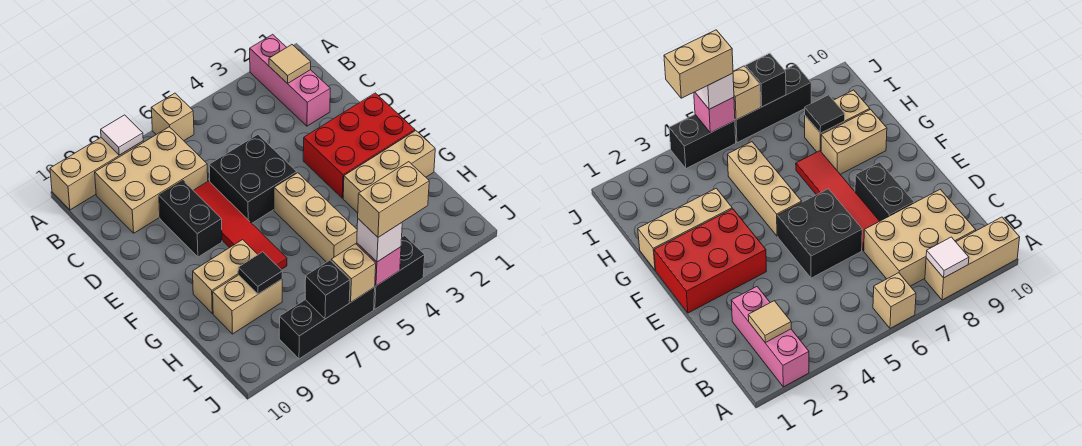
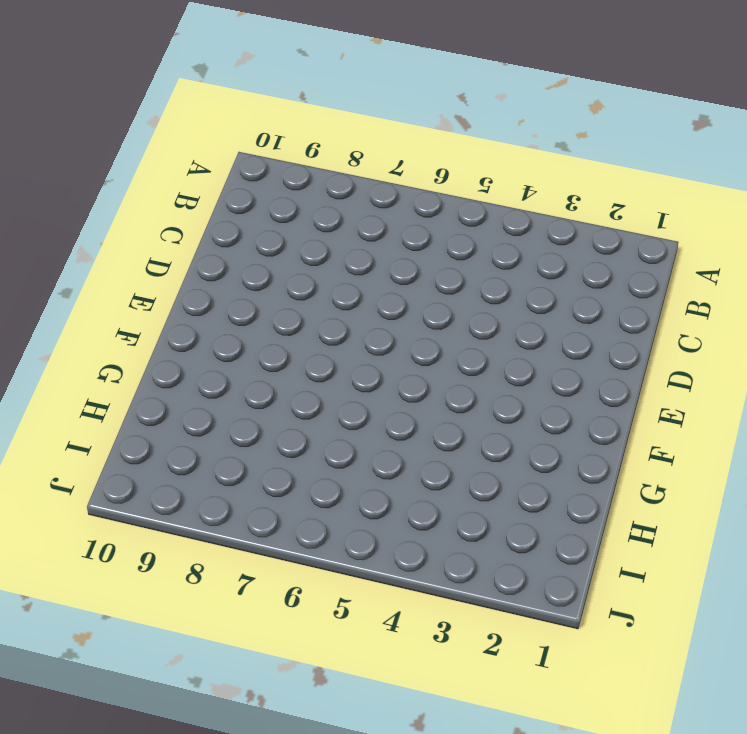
none -> pink brick A2:C2 level 1
none -> tan brick A6 level 1
none -> tan brick A8:A10 level 1

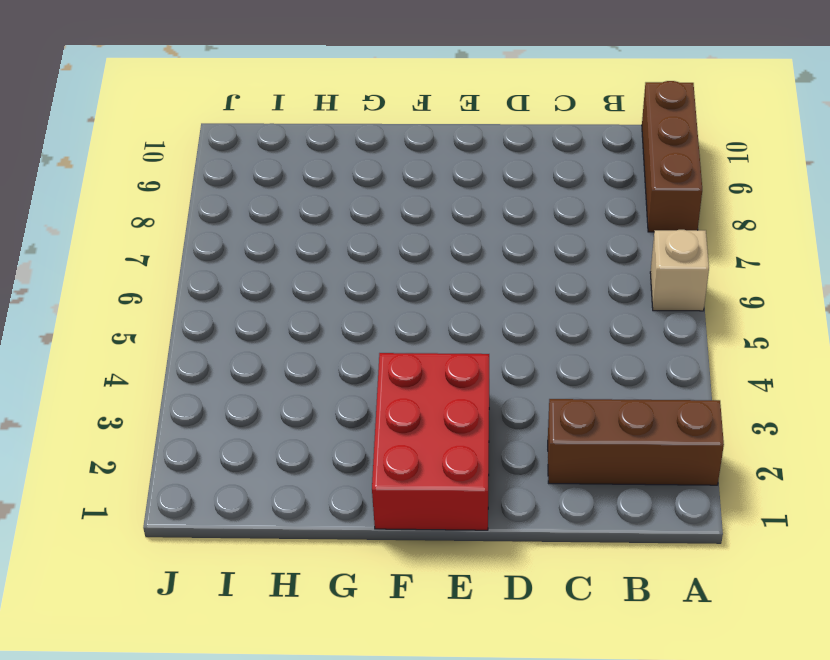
brown brick A2:C2 level 1 -> pink brick A2:C2 level 1
brown brick A8:A10 level 1 -> tan brick A8:A10 level 1
none -> tan brick B7:C9 level 1
none -> black brick D5:E6 level 1
none -> red tile D7:G7 level 1

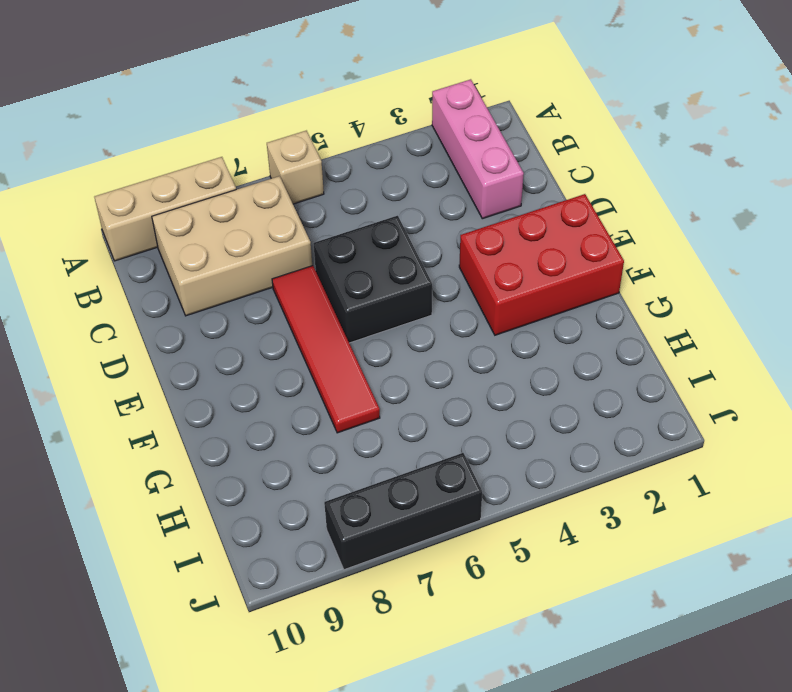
none -> black brick D8:E8 level 1
none -> tan brick F5:H5 level 1
none -> tan brick G1:G3 level 1

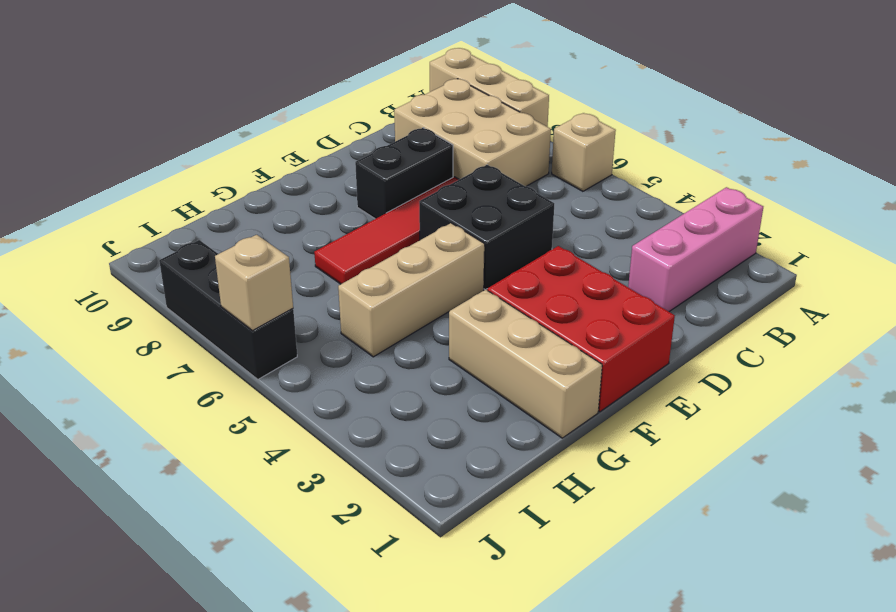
none -> tan brick G8:G9 level 1
none -> tan brick H8:H9 level 1
none -> black brick J4:J5 level 1

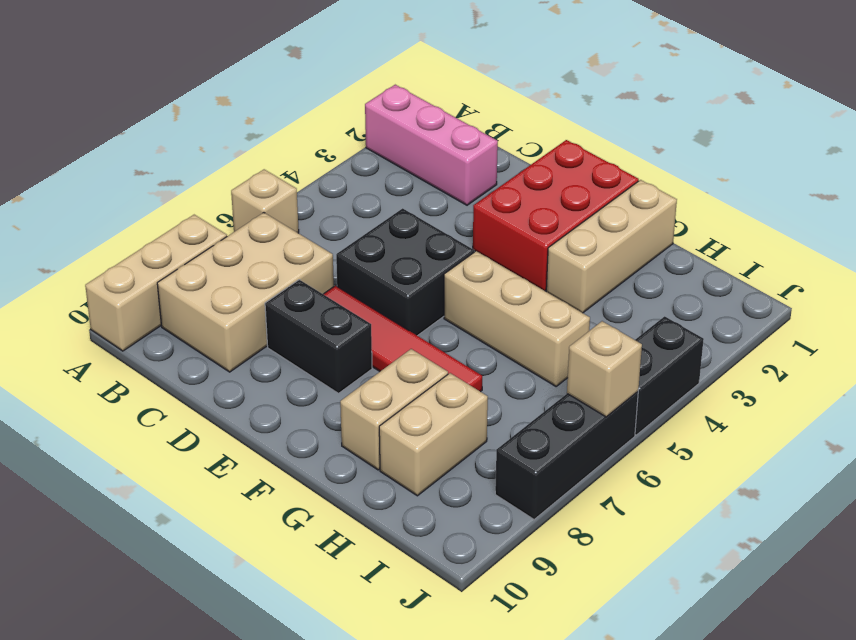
none -> white tile A8 level 2
none -> tan tile B2 level 2
none -> black tile H8 level 2

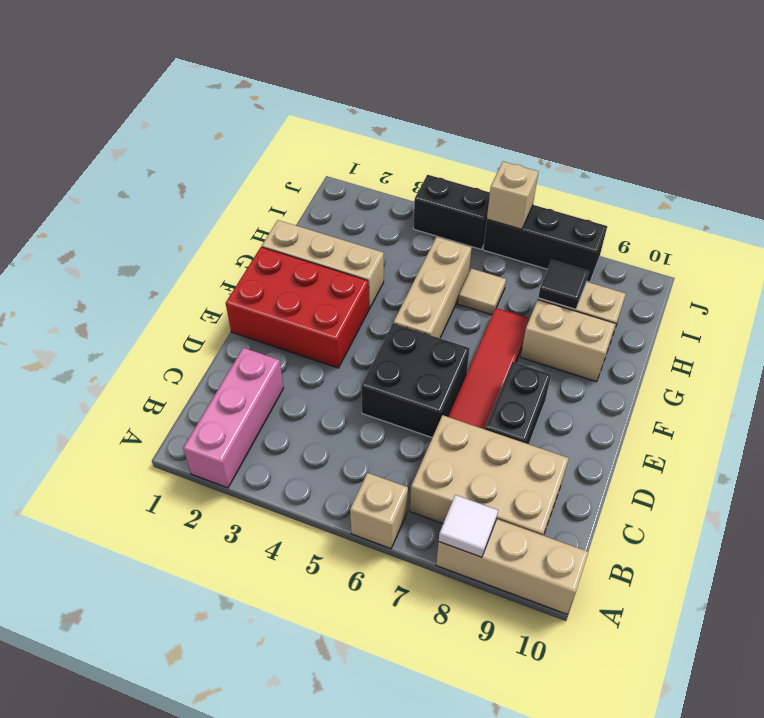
tan tile H6 level 1 -> tan tile B2 level 2
none -> pink brick J5 level 2
none -> black brick J7 level 2
none -> white brick J5 level 3

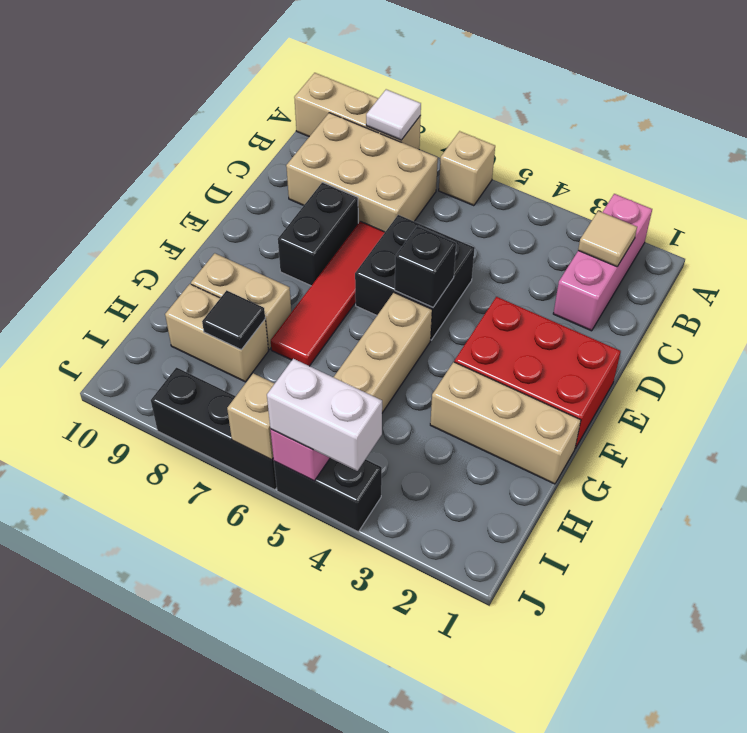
black brick E5 level 2 -> black brick J7 level 2
white brick J4:J5 level 3 -> white brick J5 level 3
none -> tan brick J4:J5 level 4

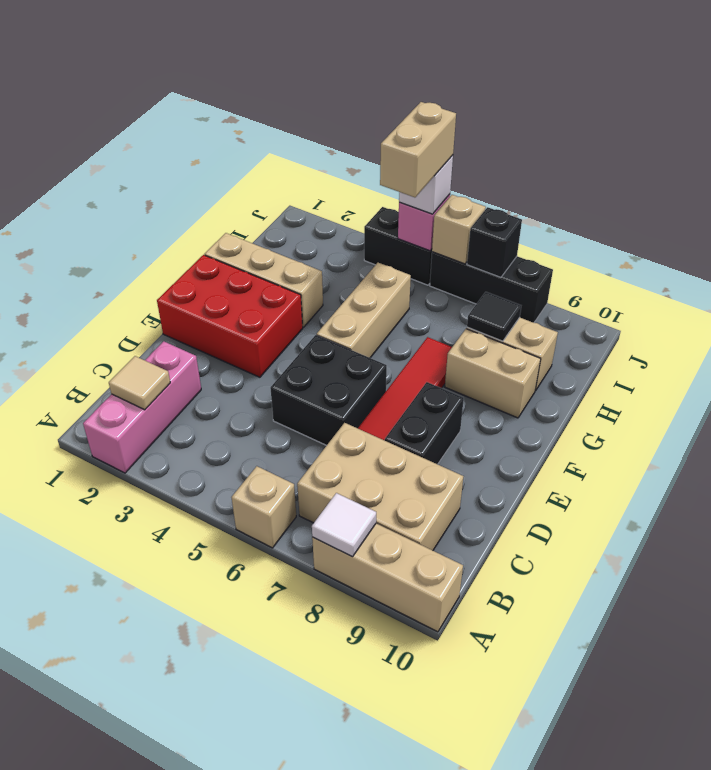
tan brick I5:J5 level 4 -> tan brick J4:J5 level 4

